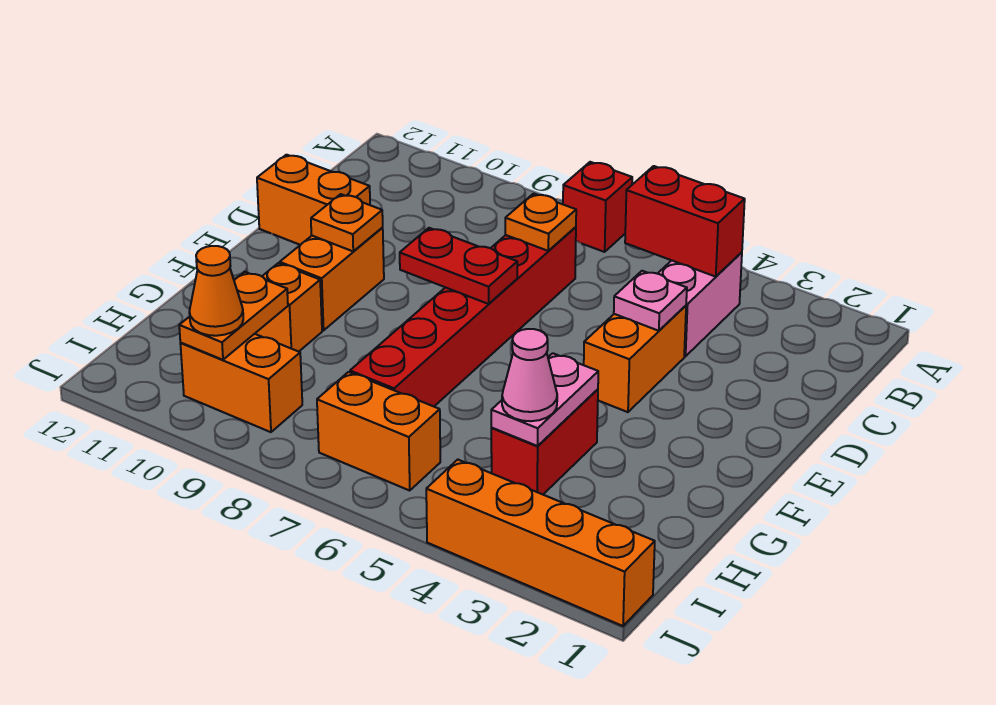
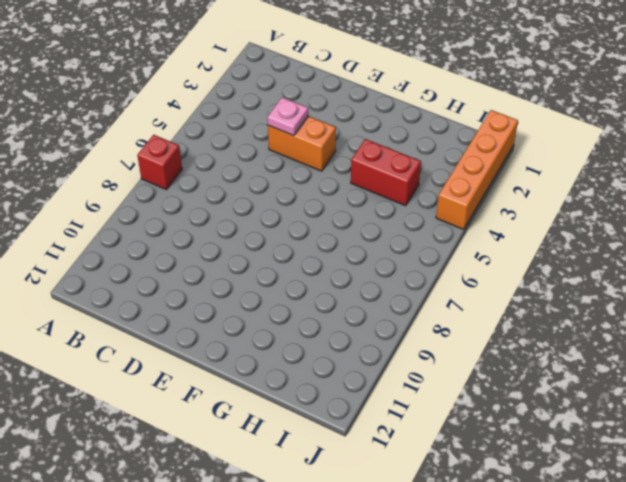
none -> pink brick B4:C4 level 1
none -> red brick C7:H7 level 1
none -> orange brick D11:D12 level 1

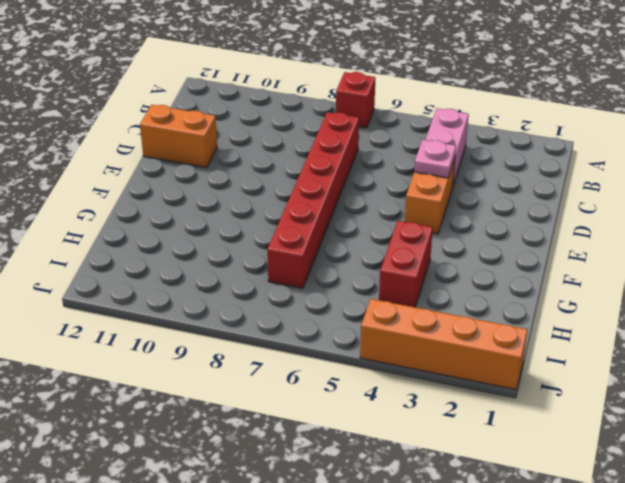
none -> orange brick E10:F10 level 1
none -> orange brick G10 level 1
none -> orange brick I6:I7 level 1

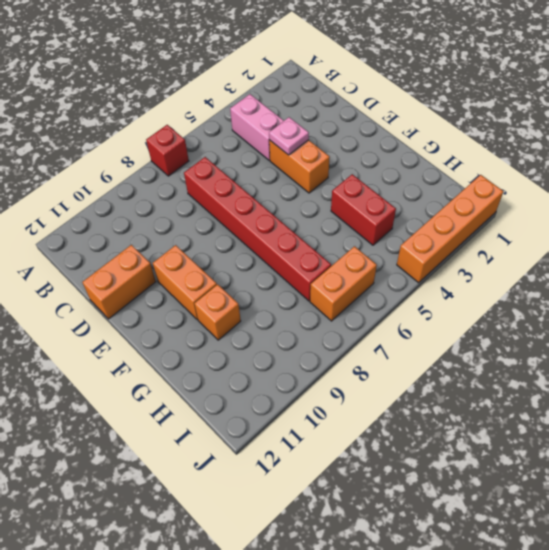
none -> orange brick I9:I10 level 1
none -> red brick B4:B5 level 2
none -> orange plate C7 level 2

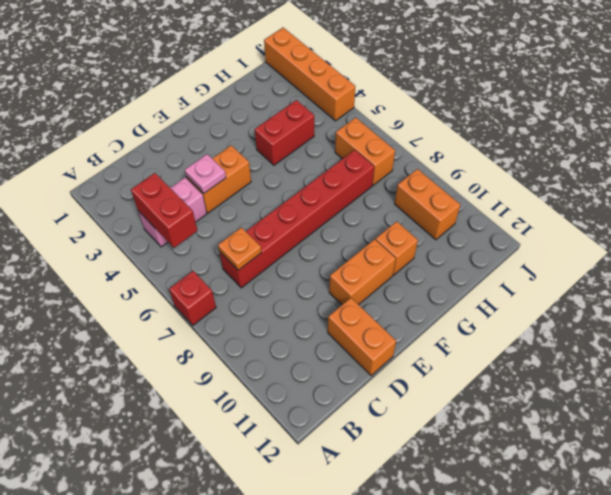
none -> red plate E7:E8 level 2
none -> orange plate E10 level 2
none -> pink plate G4:H4 level 2

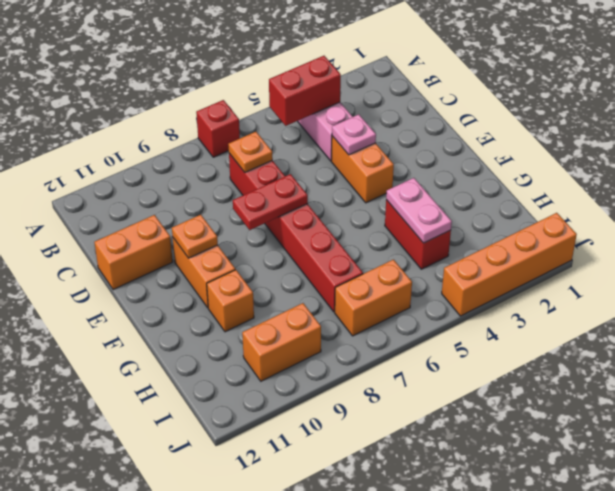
none -> orange plate H10:I10 level 2
none -> pink cone H4 level 3
none -> orange cone I10 level 3

